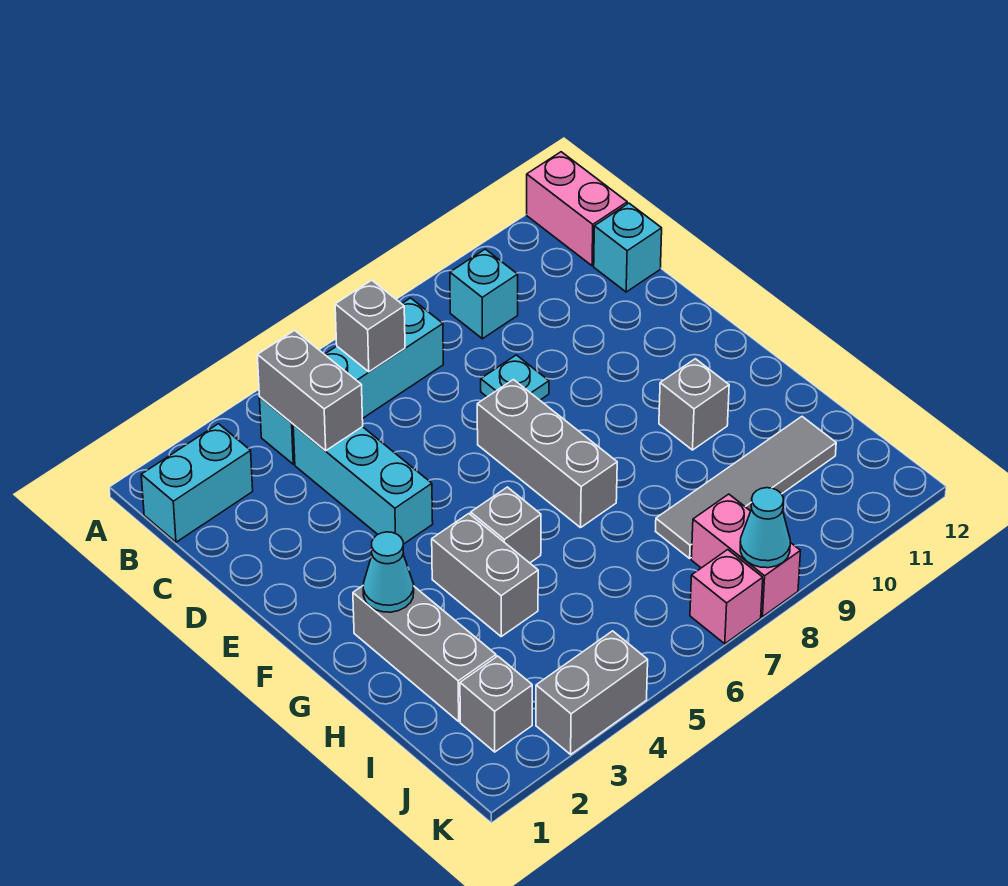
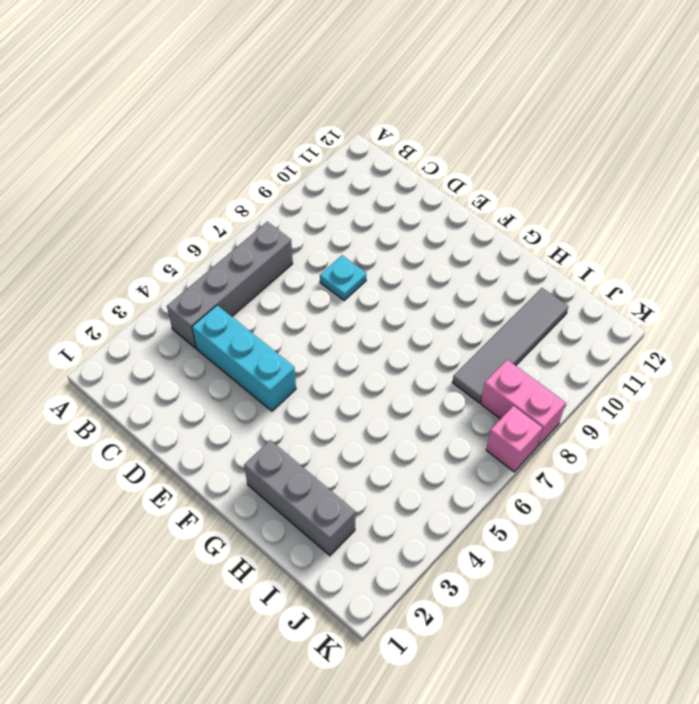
grey brick B4:B7 level 1 -> cyan brick B4:B7 level 1
none -> pink brick A12:B12 level 1
none -> cyan brick B1:B2 level 1
none -> cyan brick B9 level 1

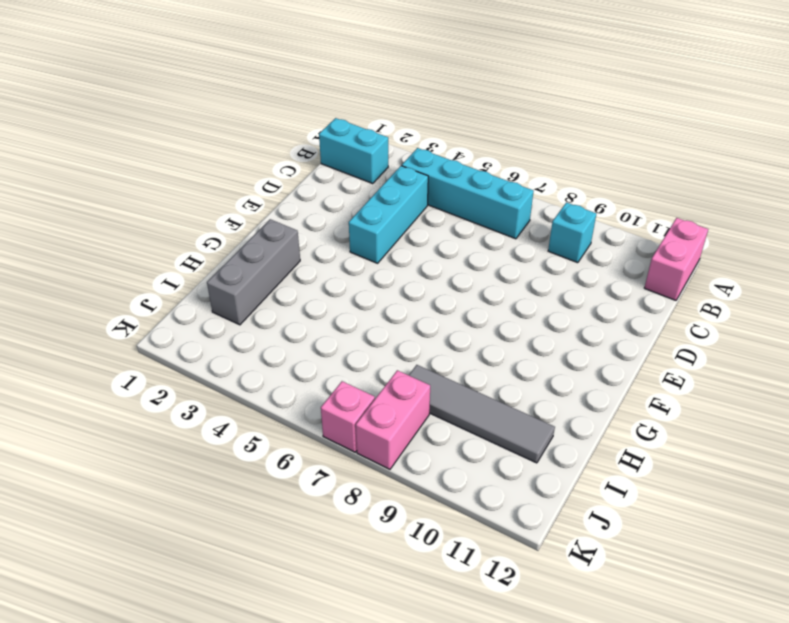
none -> cyan brick C12 level 1
none -> cyan plate D8 level 1
none -> grey brick E7:G7 level 1

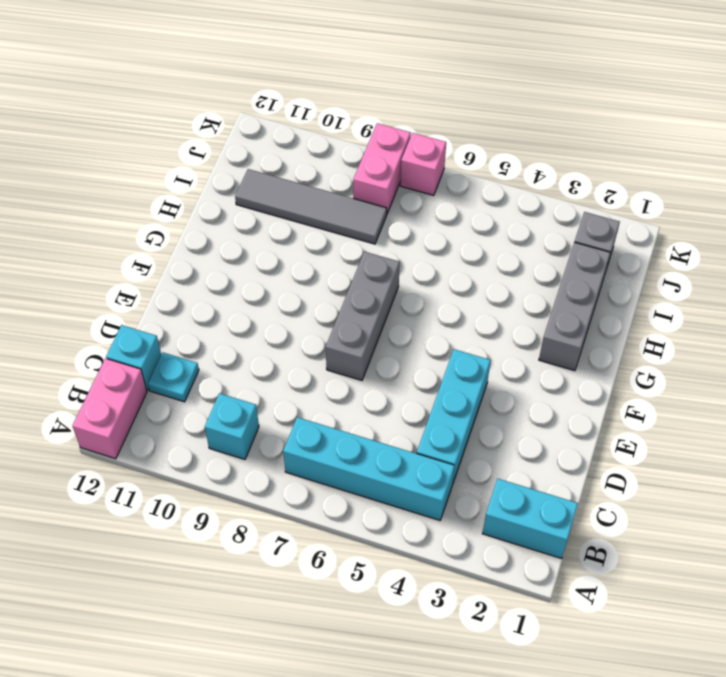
cyan plate C11 level 1 -> cyan plate D8 level 1
none -> grey brick G4:H4 level 1
none -> grey brick G5 level 1
none -> grey brick G10 level 1

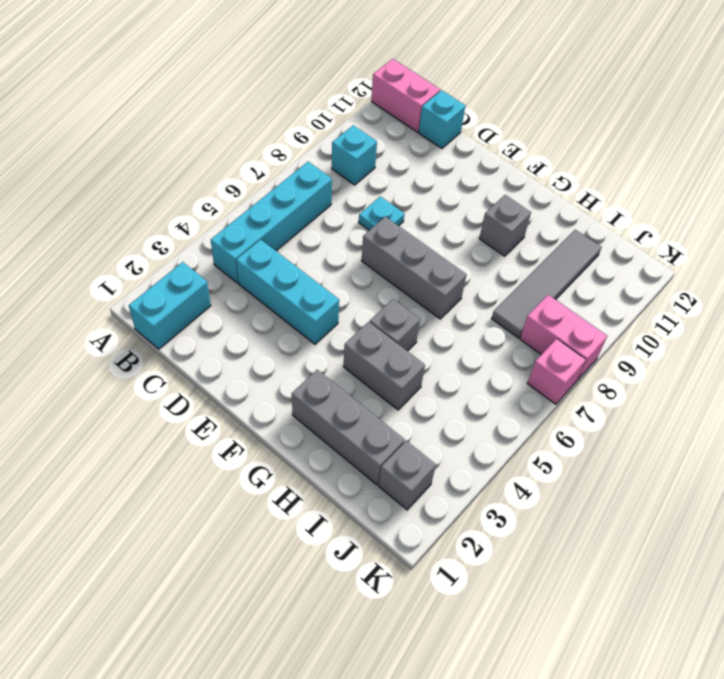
none -> grey brick K3:K4 level 1
none -> grey brick B4:C4 level 2
none -> grey brick B6 level 2

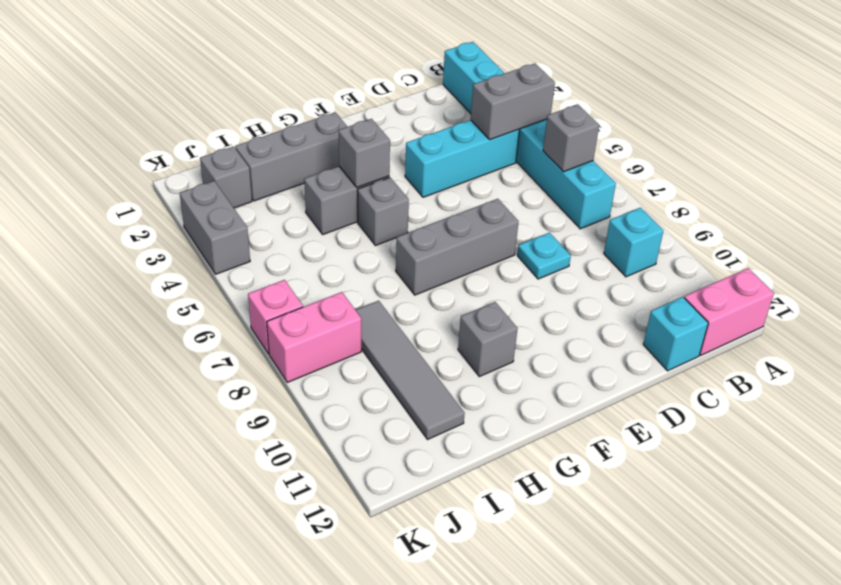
grey brick G4 level 2 -> none
none -> cyan cone G2 level 2
none -> cyan cone K8 level 2

